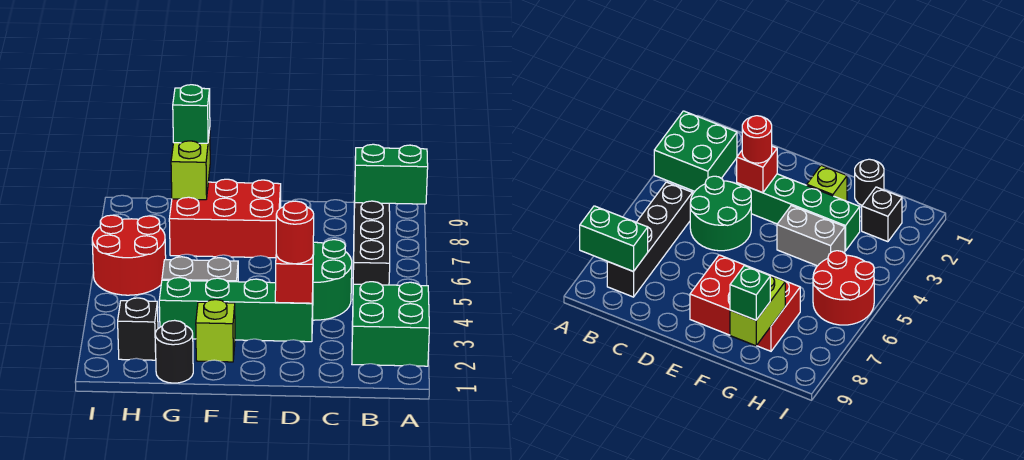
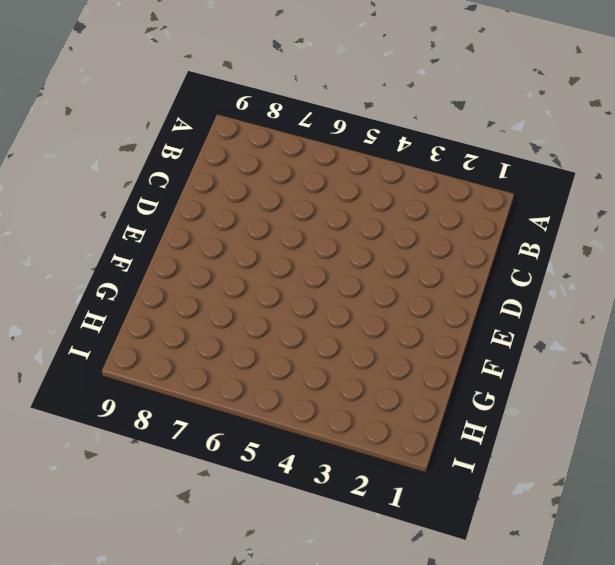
none -> green brick A2:B3 level 1
none -> black brick B5:B8 level 1
none -> green round brick C4:D5 level 1

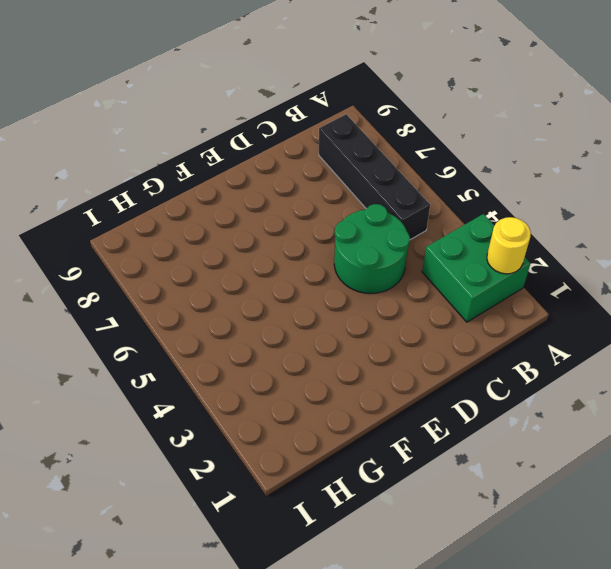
yellow round brick A2 level 2 -> none
none -> green brick D3:G3 level 1
none -> red brick E7:G8 level 1
none -> lime brick F2 level 1

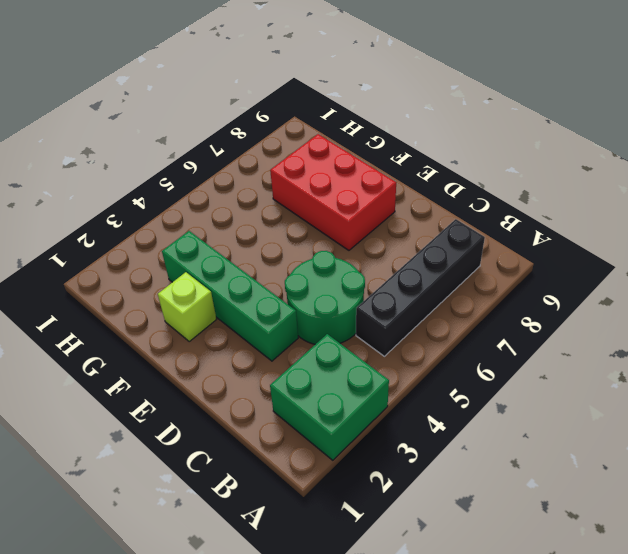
none -> grey brick F4:G4 level 1
none -> black round brick G1 level 1
none -> black brick H2 level 1

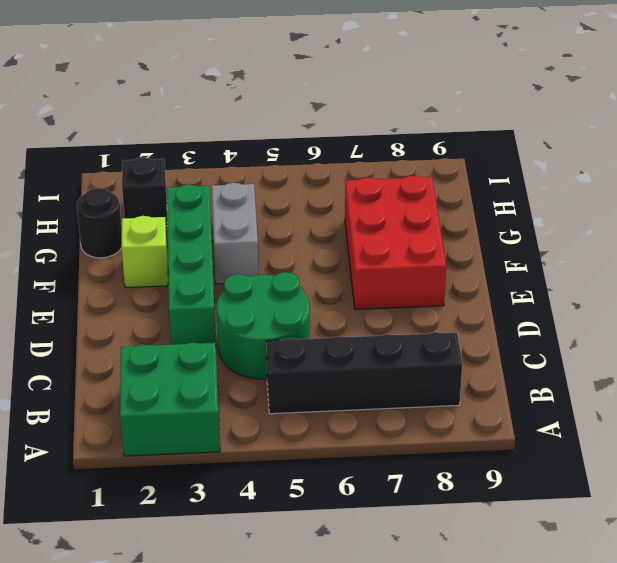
none -> red round brick H5:I6 level 1
none -> green brick A8:B8 level 2
none -> red brick D3 level 2

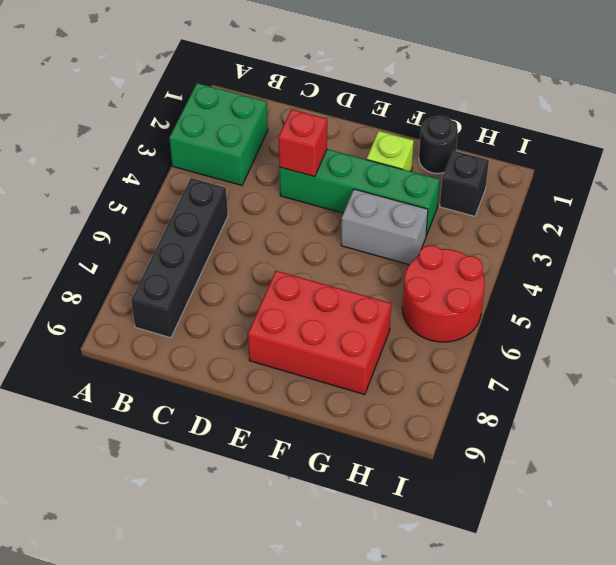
none -> green round brick C4:D5 level 1
none -> green brick A8:B8 level 2
none -> lime brick G8:G9 level 2

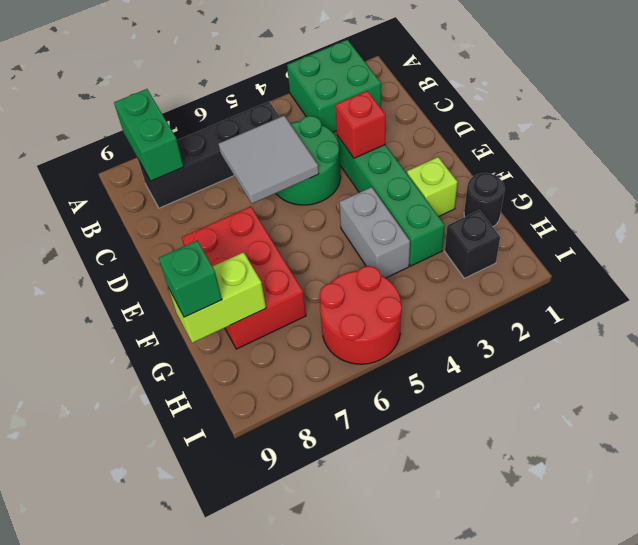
grey tile C5:D6 level 2 -> none
none -> red round brick D3 level 3

